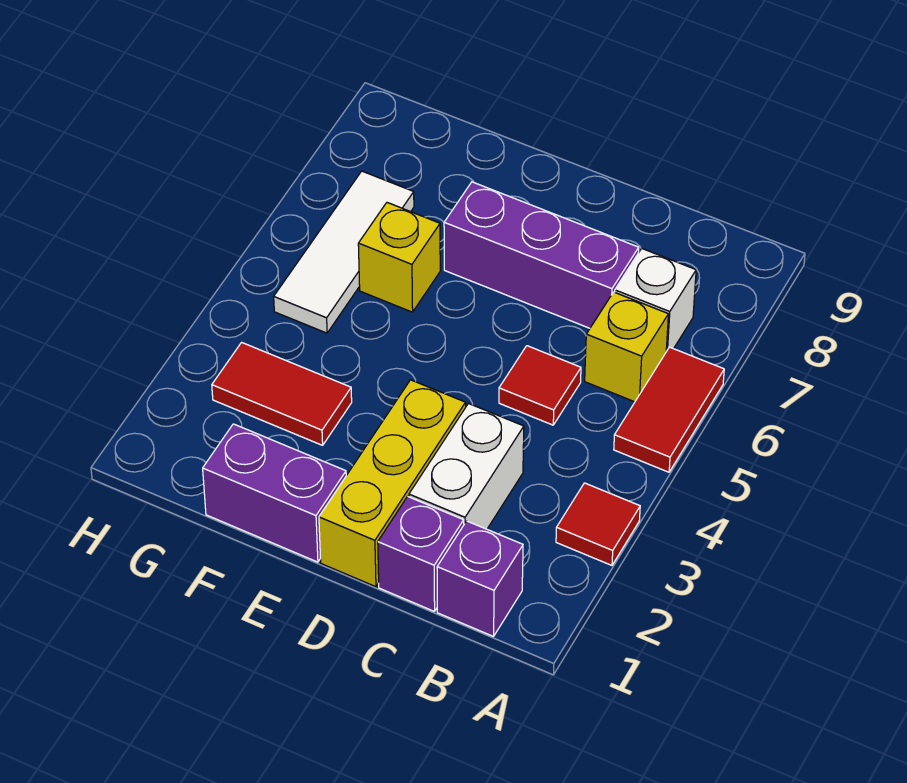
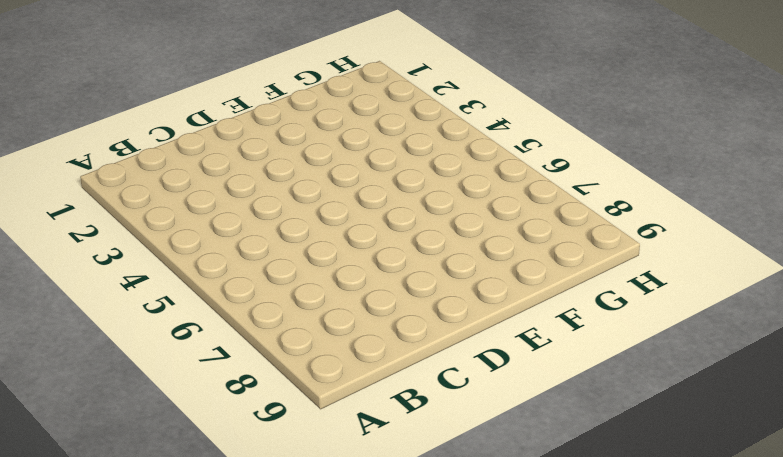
none -> red tile A3 level 1
none -> red tile A5:A6 level 1
none -> purple brick B1 level 1

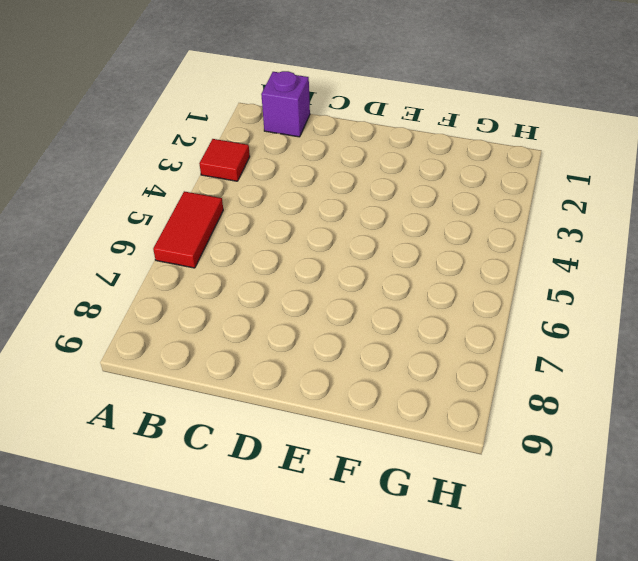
none -> yellow brick B6 level 1
none -> white brick B7 level 1
none -> purple brick C1 level 1

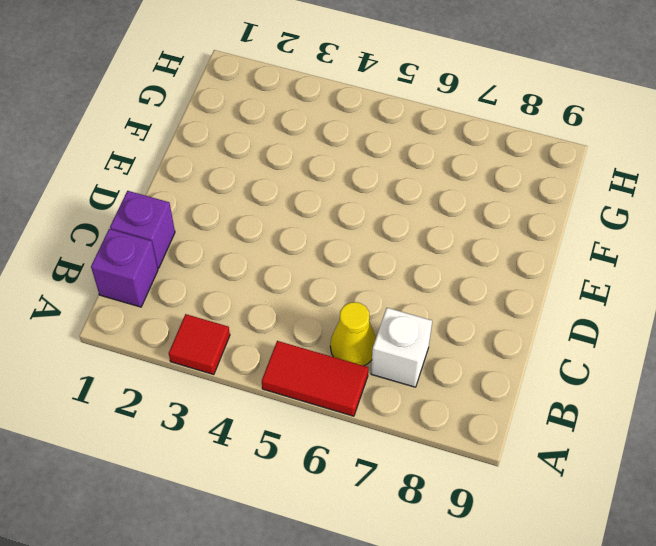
yellow cone B6 level 1 -> yellow brick B6 level 1
none -> white brick C2:C3 level 1
none -> red tile C5 level 1
none -> purple brick C7:E7 level 1

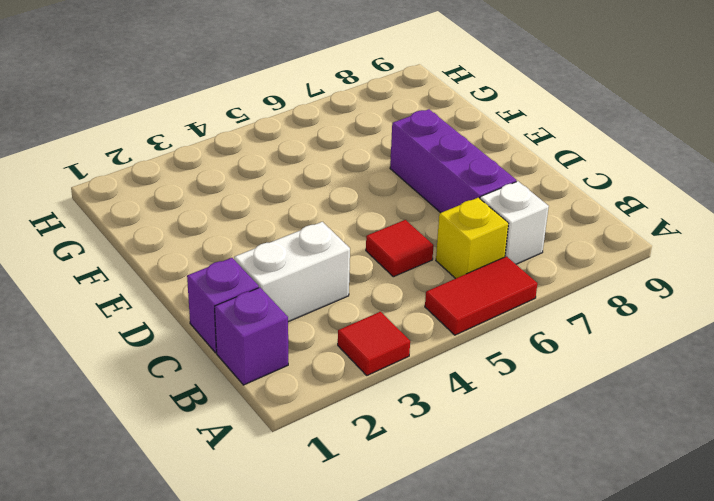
none -> yellow brick D1:D3 level 1
none -> purple brick E1:F1 level 1
none -> red tile F3:G3 level 1

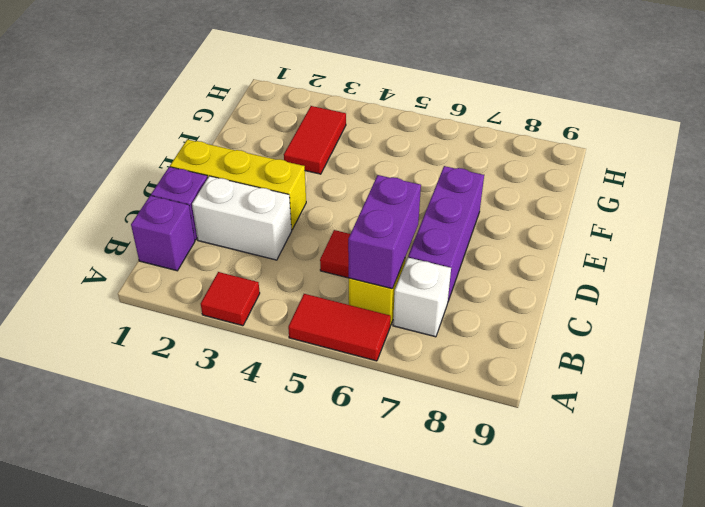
purple brick B6:C6 level 2 -> purple brick E1:F1 level 1
none -> yellow brick F6 level 1
none -> white tile G5:G7 level 1

